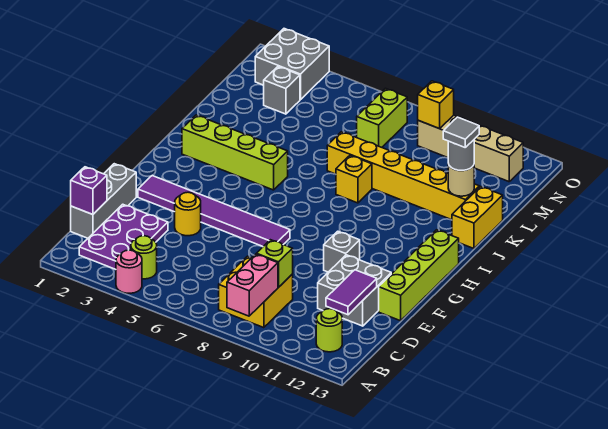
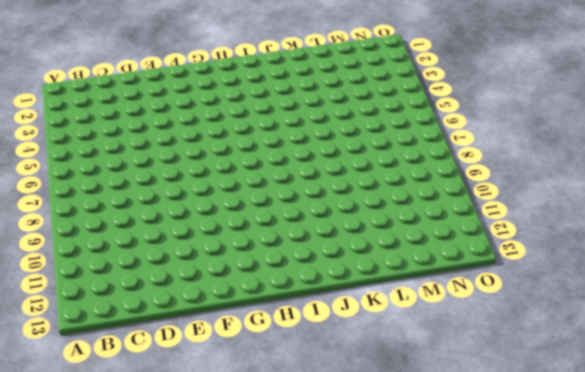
none -> pink round brick A4 level 1
none -> purple plate B2:D3 level 1
none -> lime round brick B4 level 1

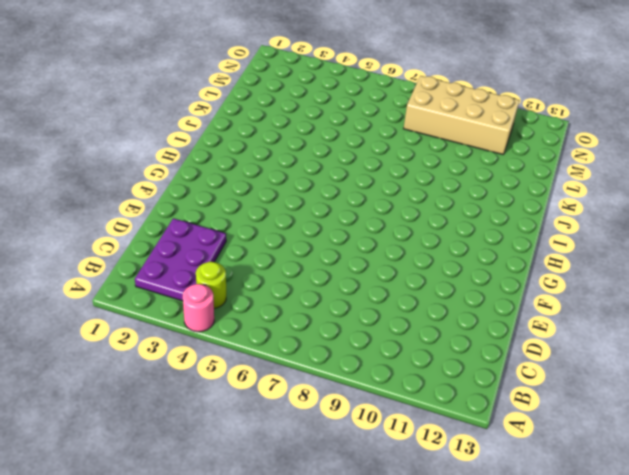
tan brick M8:N11 level 1 -> tan brick N9:N12 level 1
none -> yellow brick B8:C9 level 1
none -> lime round brick B12 level 1
none -> grey brick C1:E1 level 1

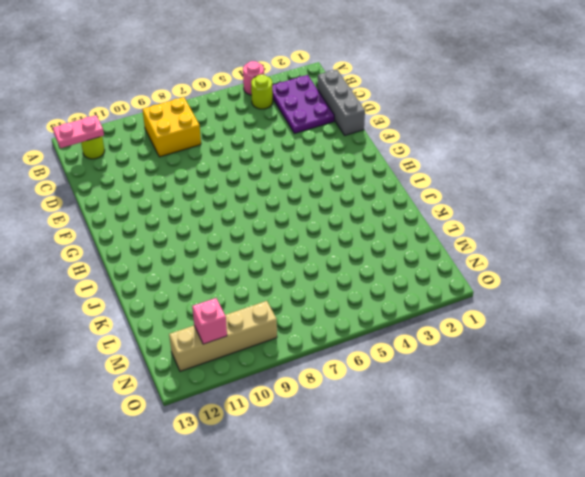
pink plate B12:B13 level 2 -> none
pink brick N11 level 2 -> none
none -> grey brick D11:E12 level 1
none -> yellow round brick E4 level 1
none -> lime brick E13:H13 level 1

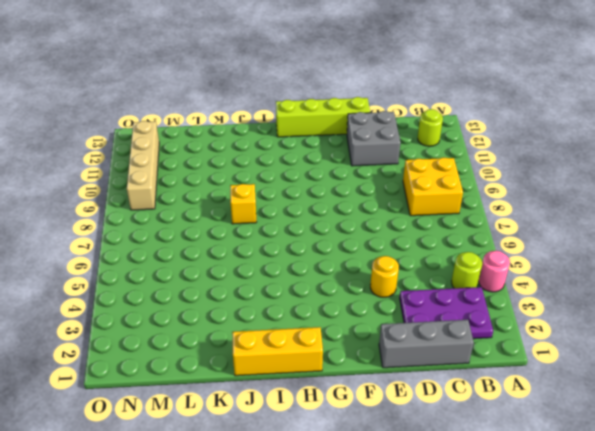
yellow brick H1:J1 level 1 -> none
none -> purple tile F2:F7 level 1
none -> grey brick F10 level 1
none -> lime brick I2:I5 level 1

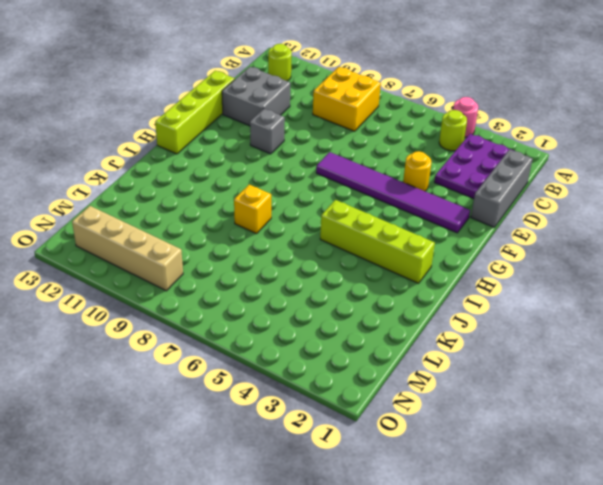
none -> yellow brick J13:K13 level 1
none -> yellow brick K7:K12 level 1
none -> grey brick M3 level 1

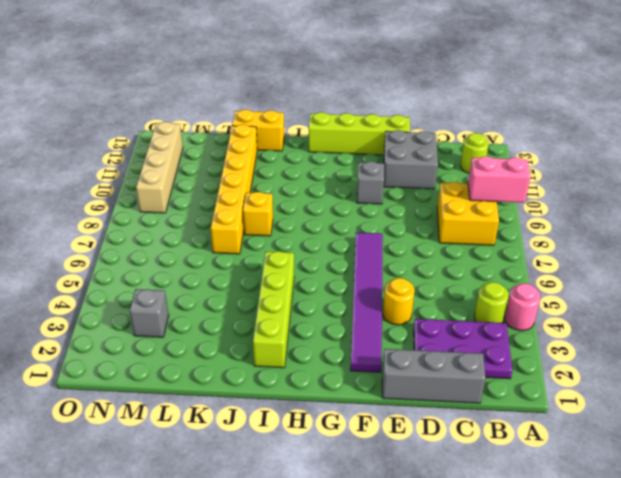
none -> lime brick M7:N7 level 1
none -> grey brick N2:O3 level 1
none -> purple brick C1 level 2

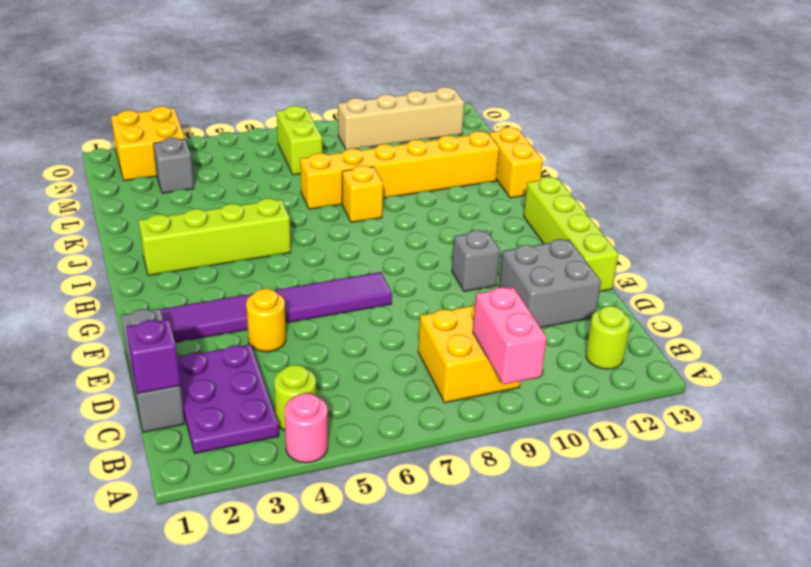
yellow brick N2:O3 level 1 -> grey brick N2:O3 level 1
none -> lime brick C9 level 2
none -> purple tile C12:D12 level 2
none -> tan round brick K12 level 2

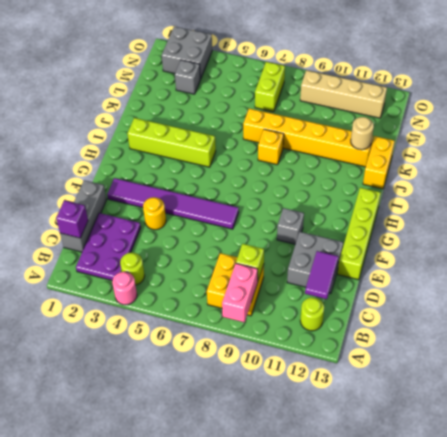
none -> yellow brick N9 level 2
none -> grey round brick K12 level 3
none -> grey tile K12 level 4

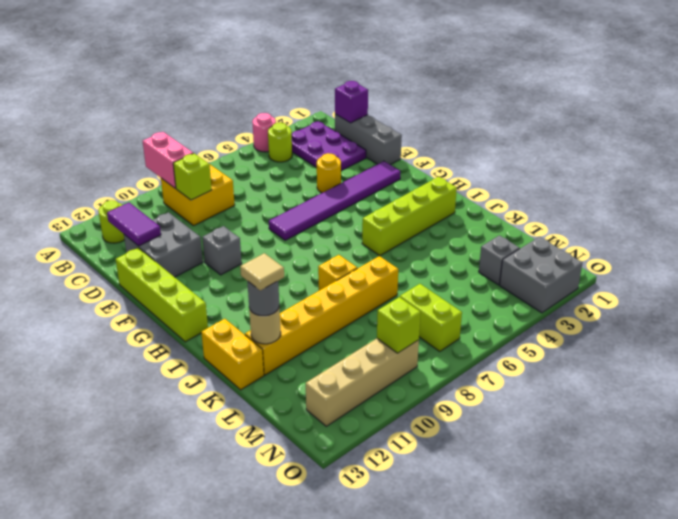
tan tile K12 level 4 -> grey tile K12 level 4
lime brick N9 level 2 -> yellow brick N9 level 2

